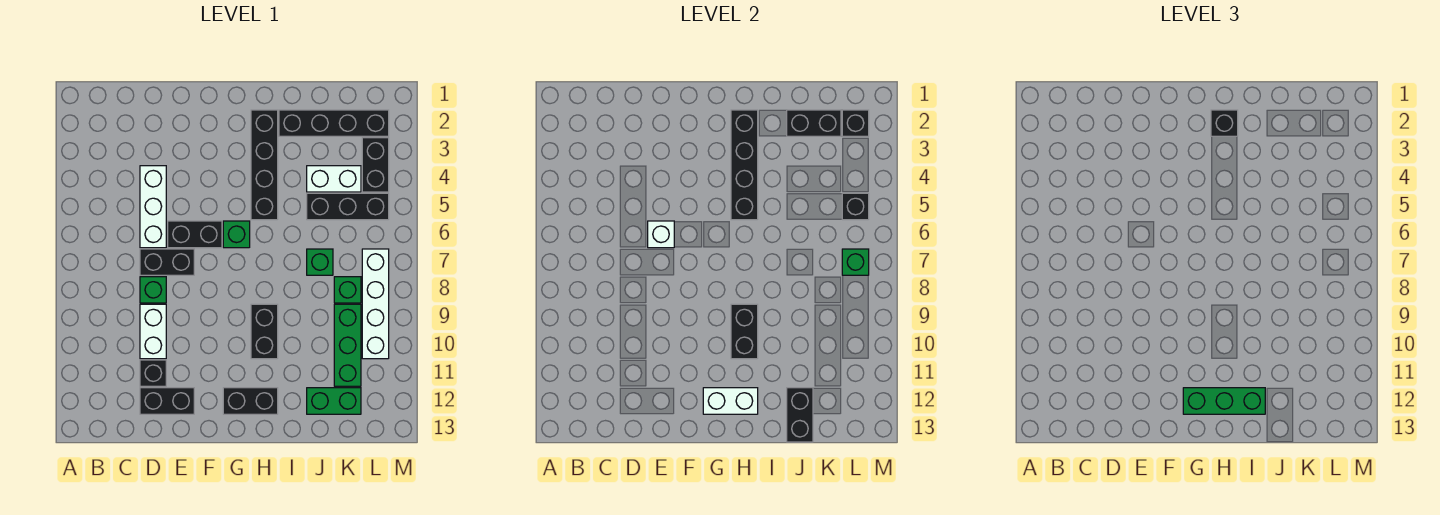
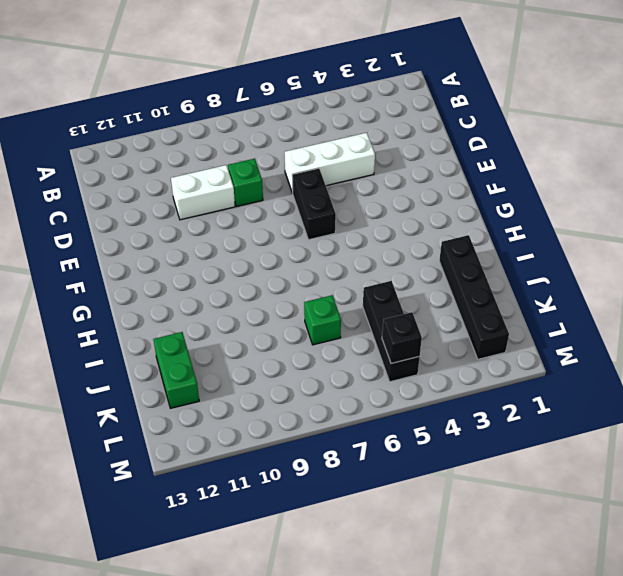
none -> black brick D7:E7 level 1
none -> black brick D11 level 1
none -> black brick D12:E12 level 1
none -> green brick G6 level 1

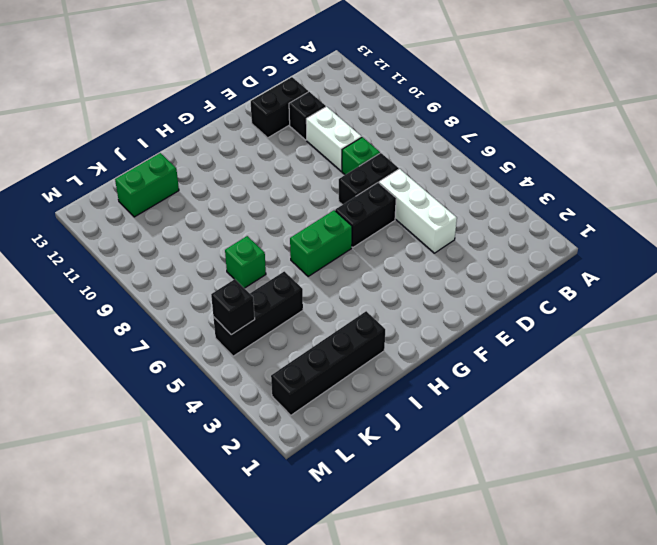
green brick G6:H6 level 1 -> green brick G6 level 1
none -> black brick G12:H12 level 1
none -> black brick H2:H5 level 1
none -> black brick H9:H10 level 1
none -> white brick J4:K4 level 1

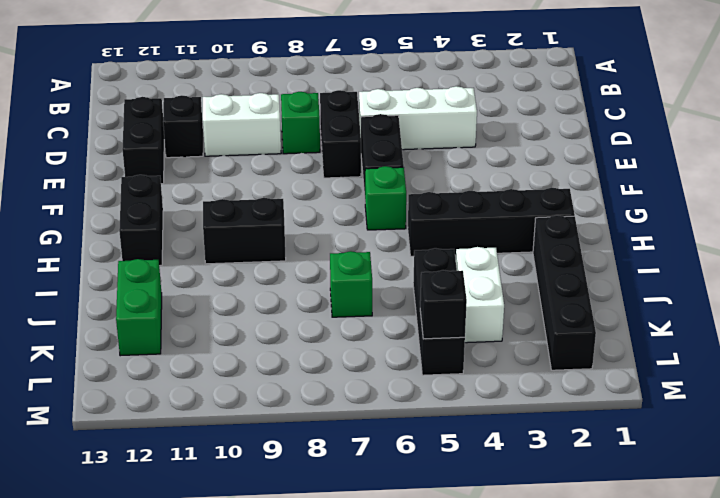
none -> green brick K8 level 1
none -> green brick K9:K11 level 1
none -> black brick L3:L4 level 1
none -> white brick L7:L10 level 1

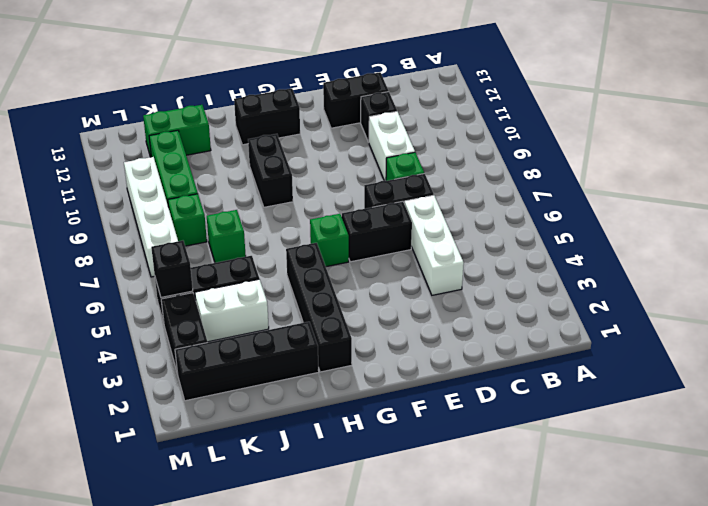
none -> white brick E6 level 2
none -> white brick G12:H12 level 2
none -> black brick H2:H5 level 2
none -> black brick H9:H10 level 2

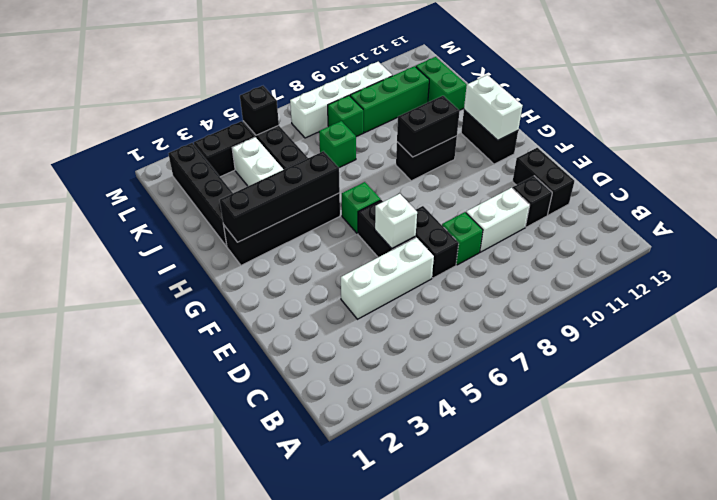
none -> black brick J2:K2 level 2
none -> black brick J12:J13 level 2
none -> black brick L2 level 2
none -> green brick L7 level 2

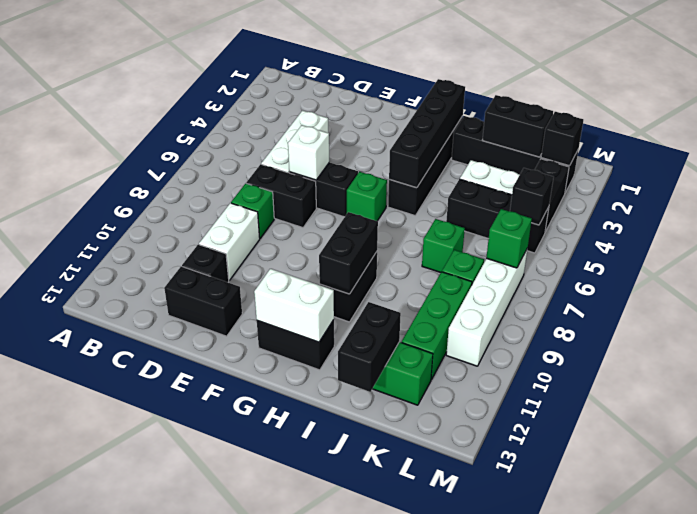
none -> green brick G12:I12 level 3
none -> black brick H2 level 3

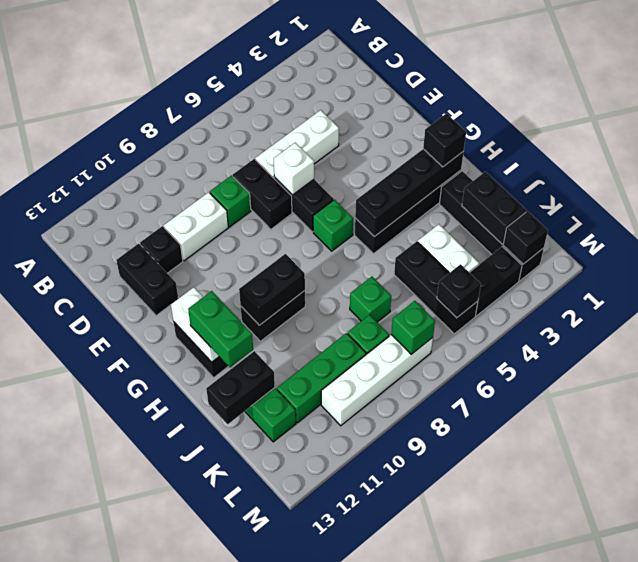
green brick H12:I12 level 3 -> green brick G12:I12 level 3

